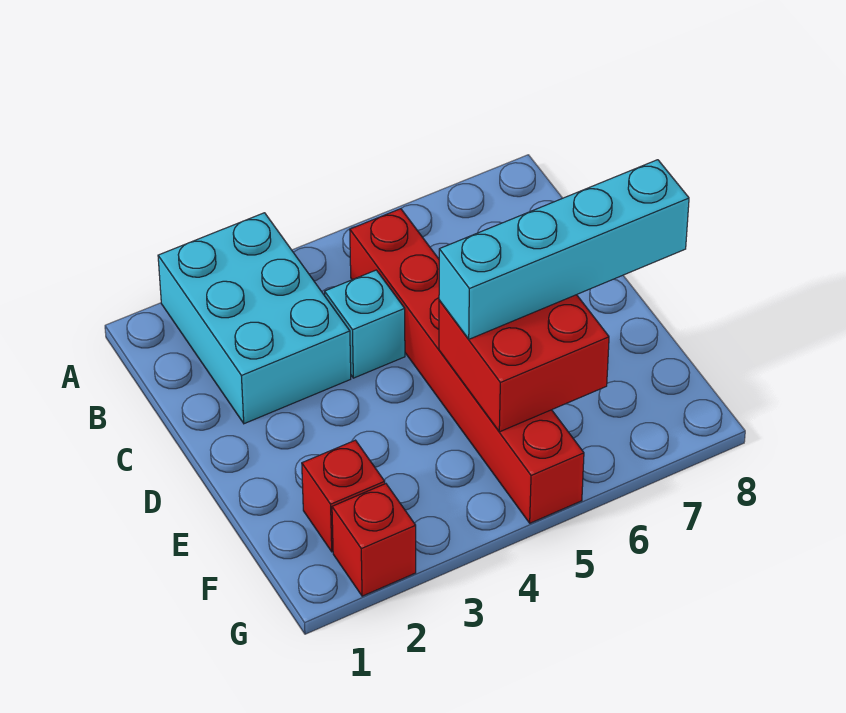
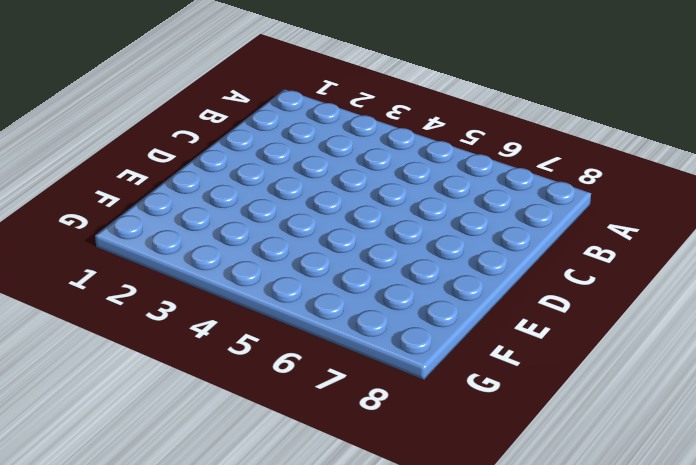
none -> cyan brick A2:C3 level 1
none -> red brick B5:G5 level 1

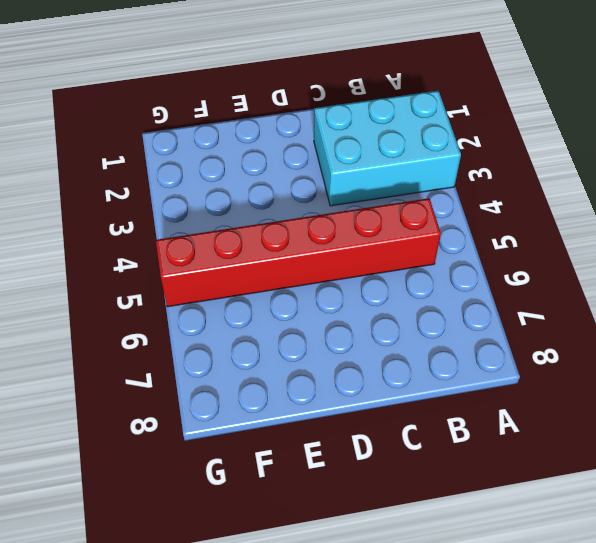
none -> cyan brick C4 level 1
none -> red brick F2 level 1

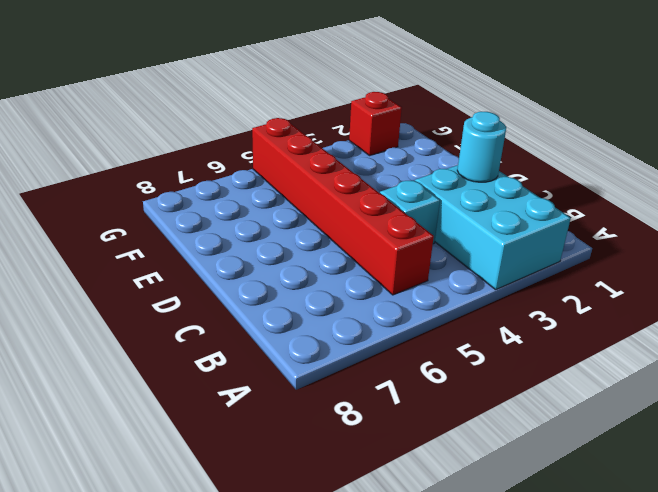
cyan round brick C2 level 2 -> none
none -> red brick F2 level 1
none -> red brick E5:F6 level 2

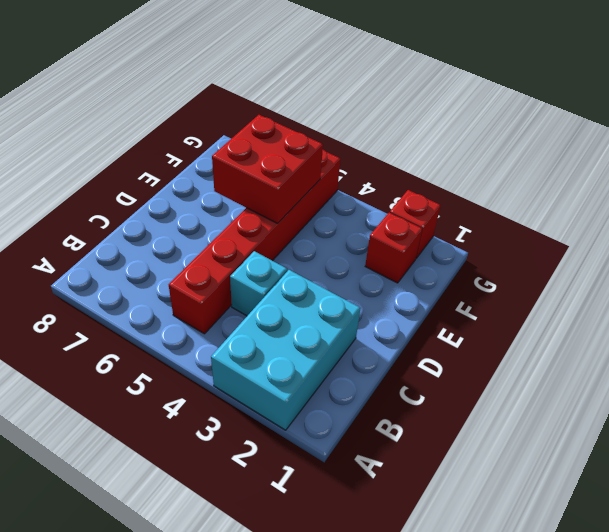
none -> cyan brick E5:E8 level 3

